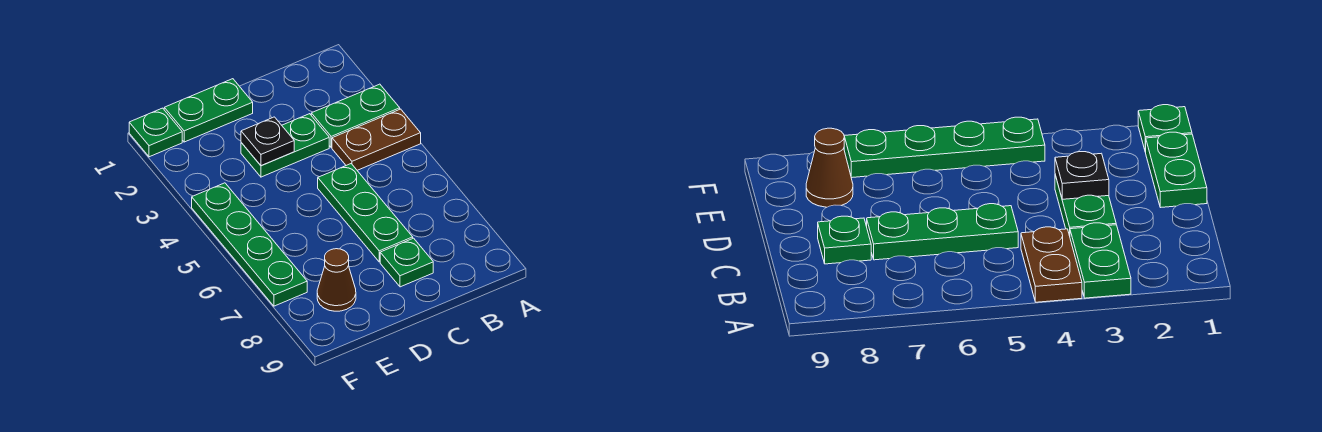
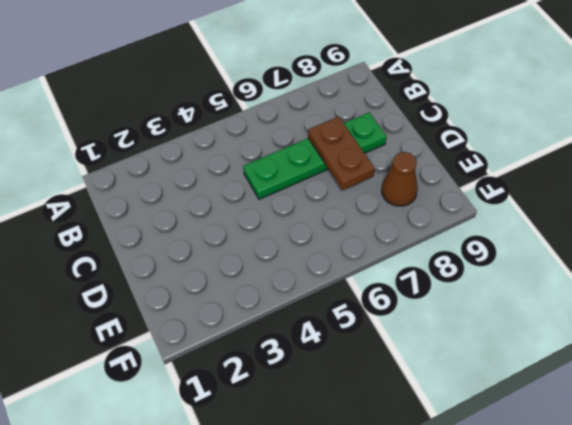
brown plate C7:D7 level 2 -> brown plate A4:B4 level 1
none -> green plate A3:B3 level 1
none -> green plate C3:D3 level 1

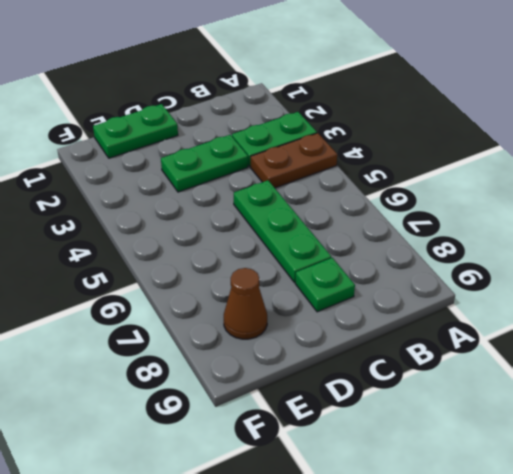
none -> green plate F1 level 1
none -> green plate F4:F7 level 1

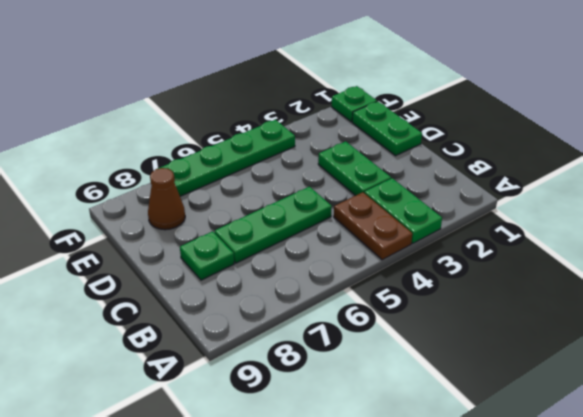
none -> black plate D3 level 2

